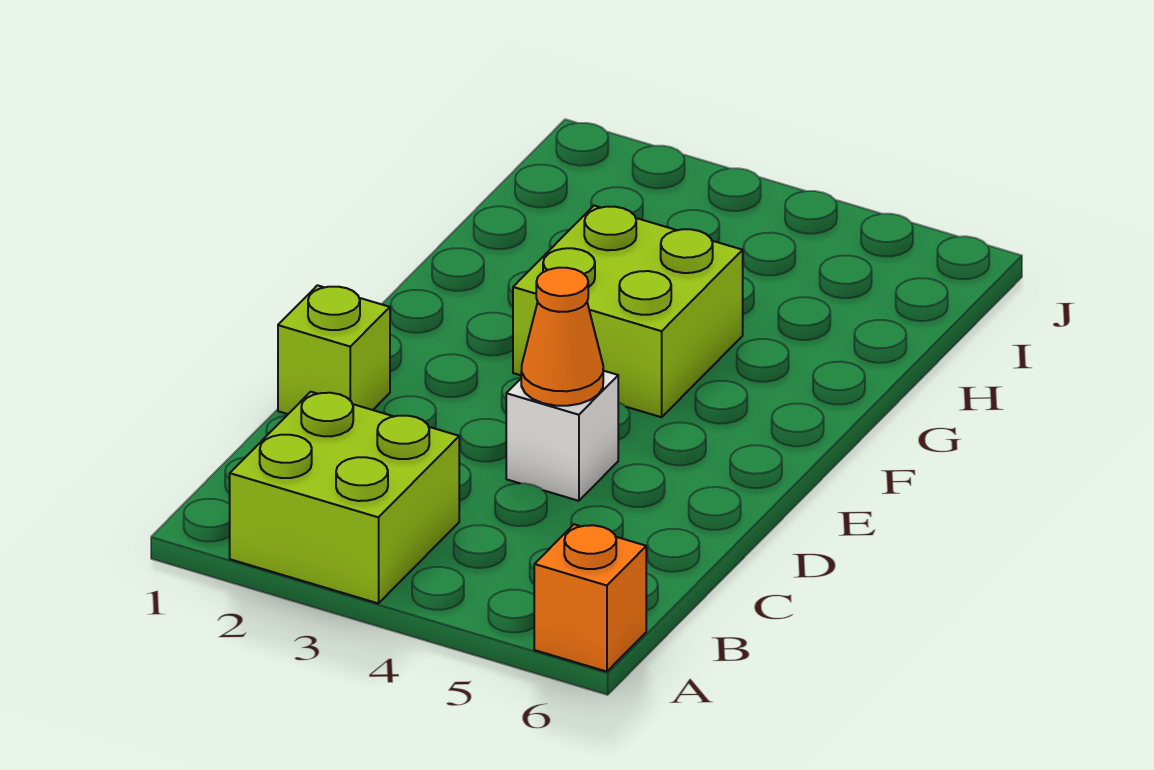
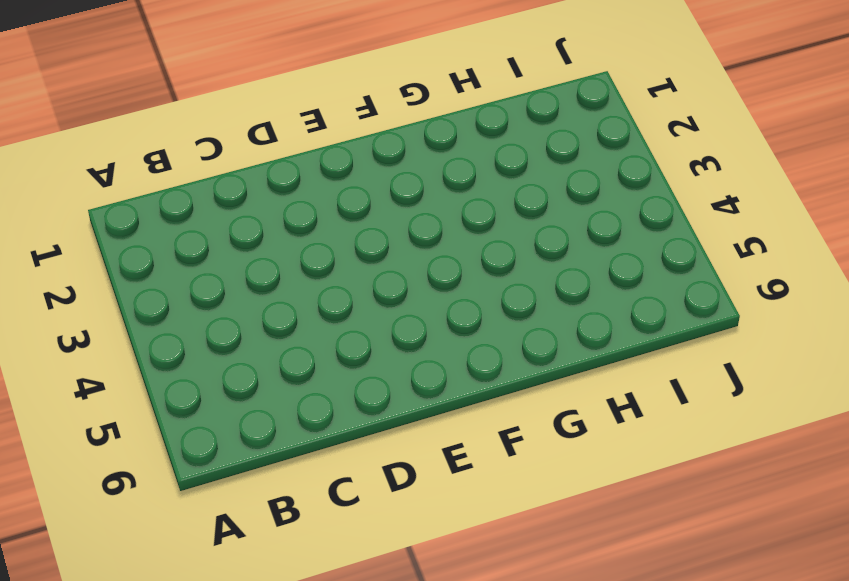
none -> lime brick A2:B3 level 1
none -> orange brick A6 level 1

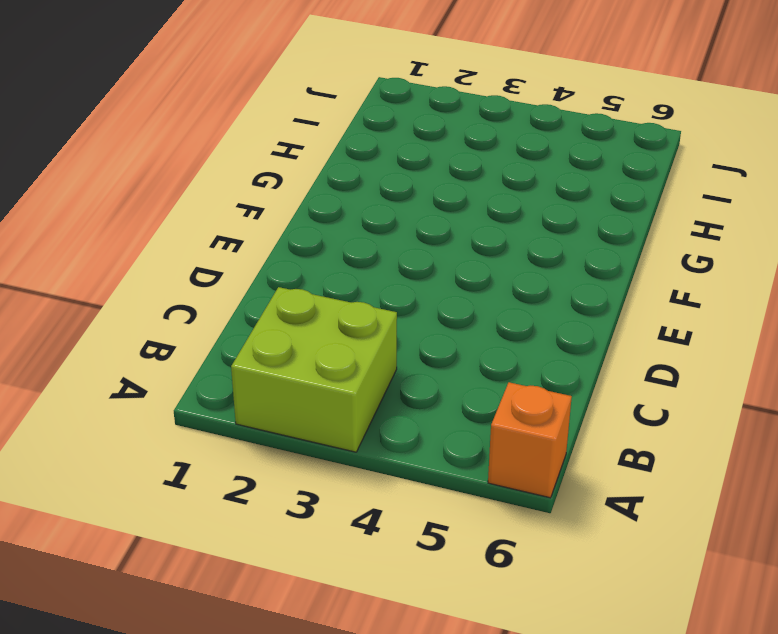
none -> lime brick D1 level 1
none -> white brick D4 level 1

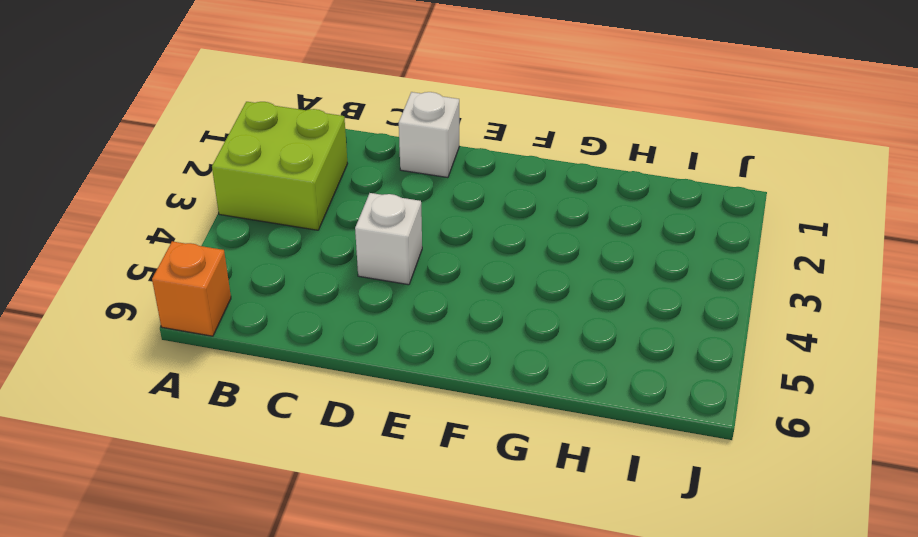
white brick D1 level 1 -> lime brick D1 level 1
none -> lime brick F3:G4 level 1
none -> orange cone D4 level 2

